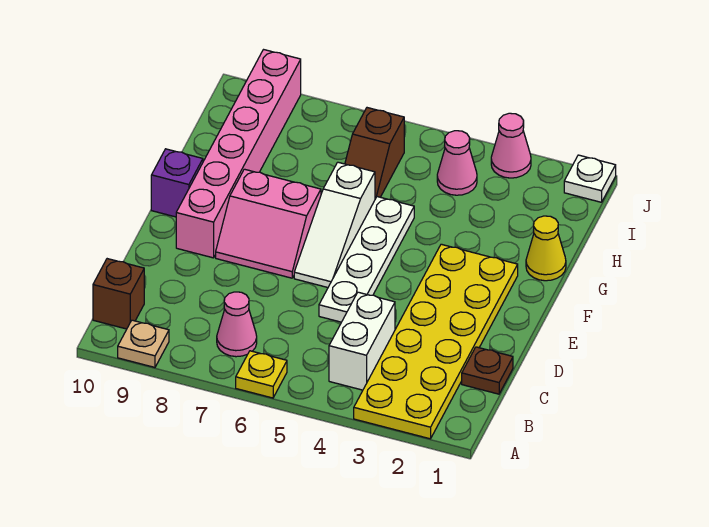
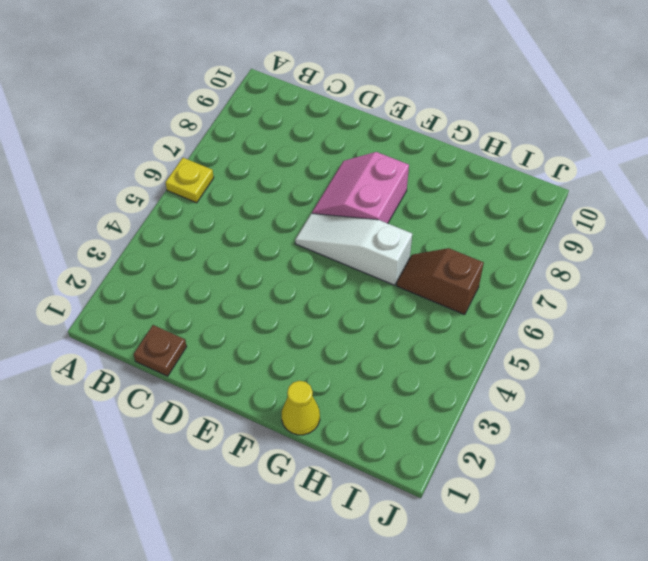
none -> yellow plate A2:F3 level 1
none -> tan plate A9 level 1
none -> white brick B4:C4 level 1

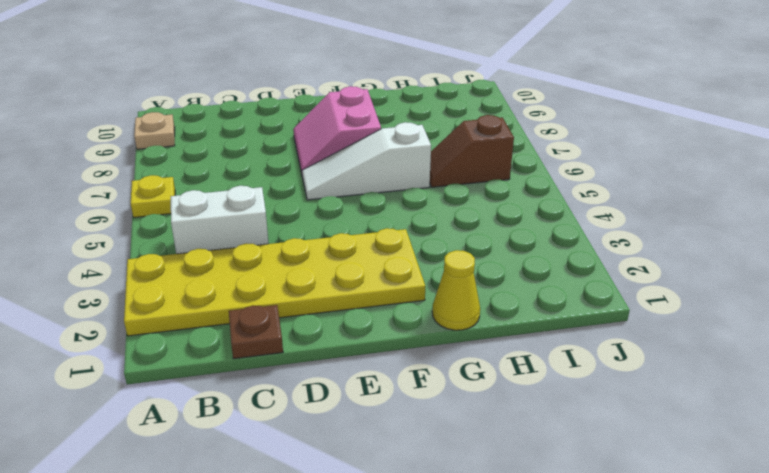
none -> pink cone B7 level 1
none -> brown brick B10 level 1
none -> white plate D5:G5 level 1

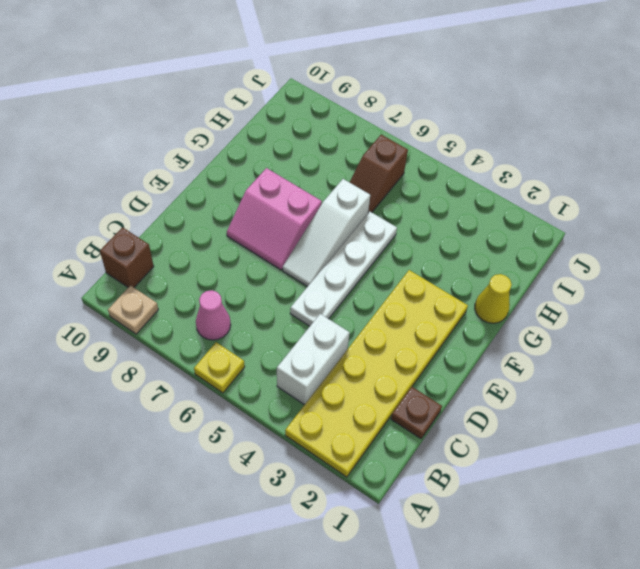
none -> pink brick E9:J9 level 1
none -> purple brick F10 level 1
none -> pink cone I4 level 1

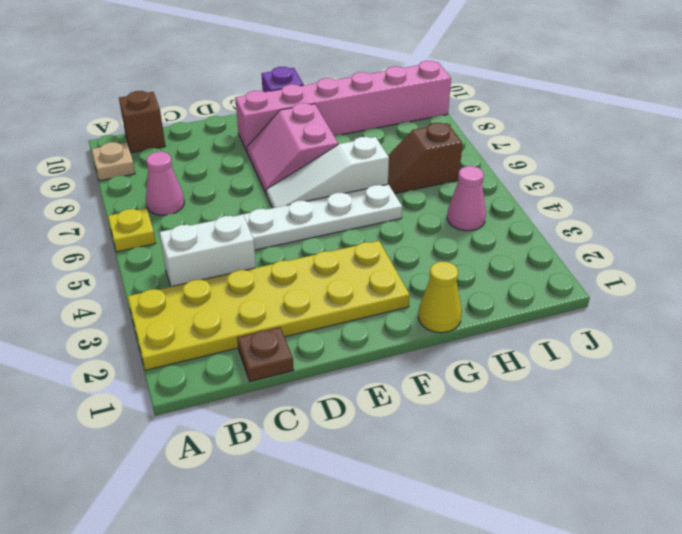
none -> white plate J1 level 1
none -> pink cone J3 level 1

